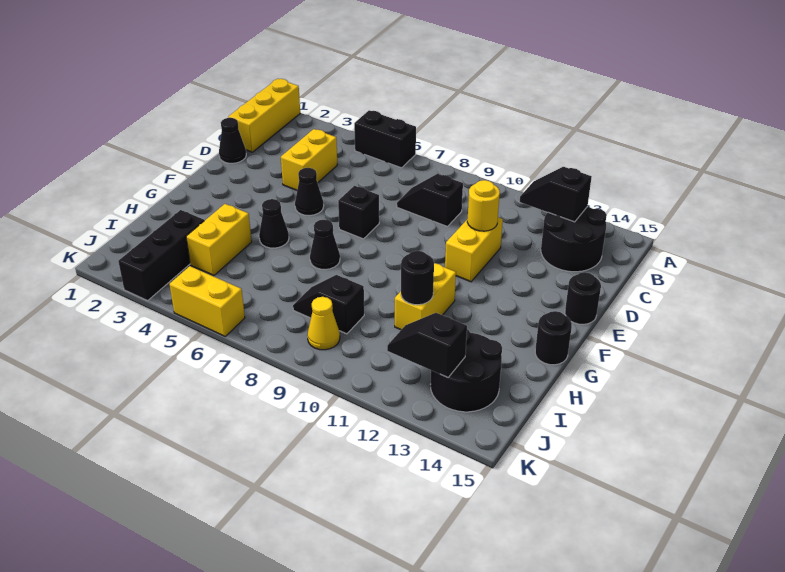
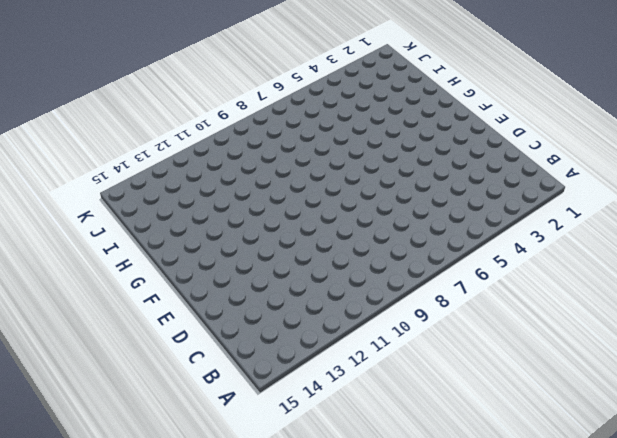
none -> yellow brick A1:C1 level 1
none -> black brick A5:A6 level 1
none -> black round brick B13:C14 level 1

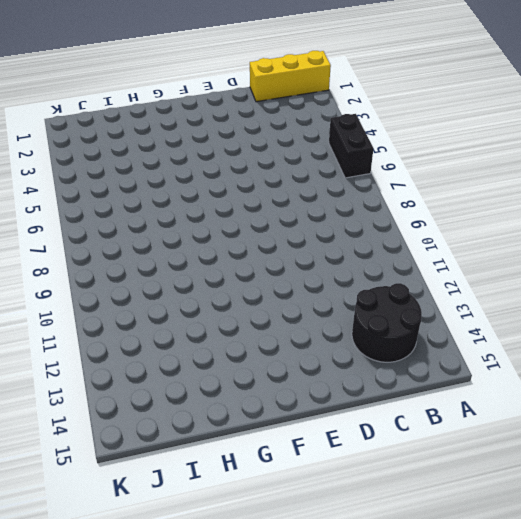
none -> yellow brick C4:D4 level 1
none -> black slope C8:C9 level 1 top 9
none -> black cone D1 level 1

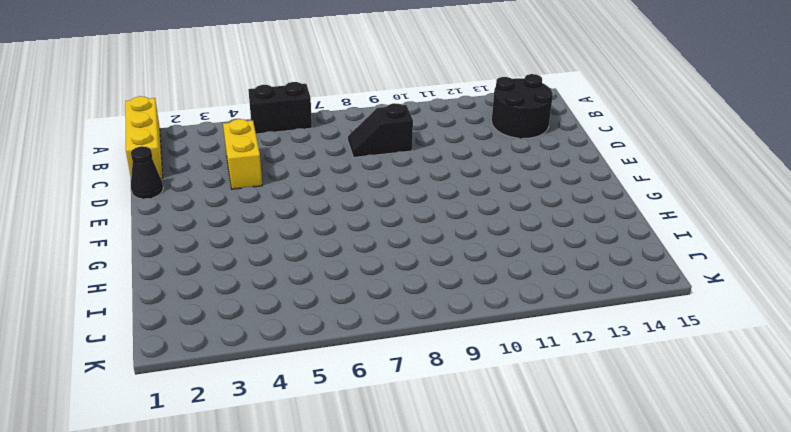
none -> yellow brick D11:E11 level 1
none -> black cone E5 level 1
none -> black brick E7 level 1

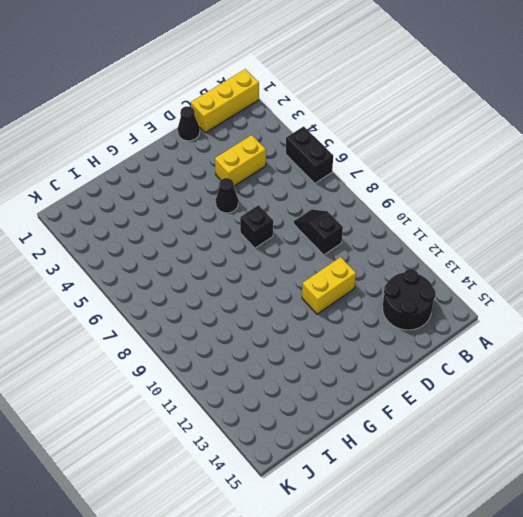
none -> black round brick E15 level 1
none -> black cone G5 level 1
none -> black cone G7 level 1

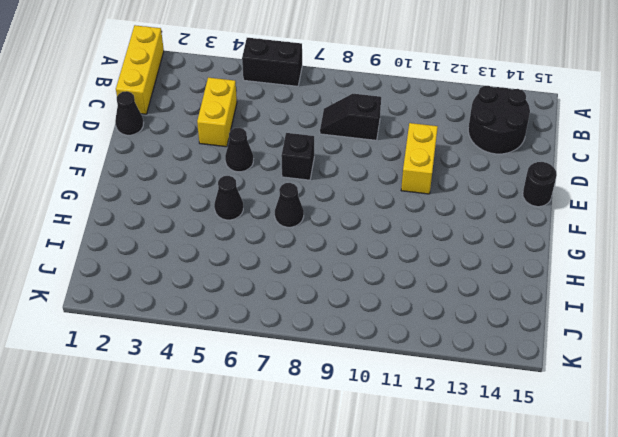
none -> yellow brick G11:H11 level 1
none -> black round brick G15 level 1
none -> yellow brick H4:I4 level 1

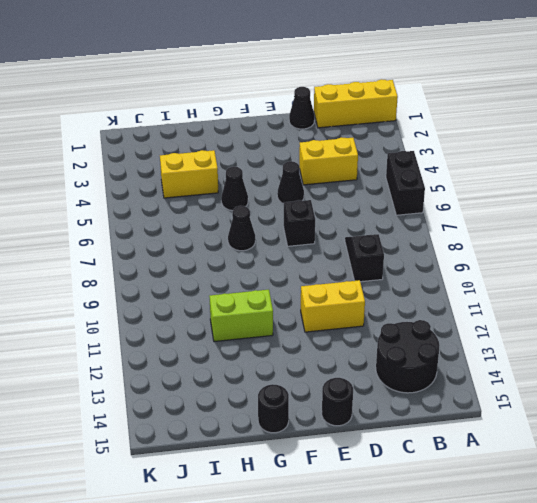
lime brick G11:H11 level 1 -> yellow brick G11:H11 level 1
none -> black brick I3:K3 level 1
none -> black slope I8:I9 level 1 top 9
none -> black round brick I13:J14 level 1

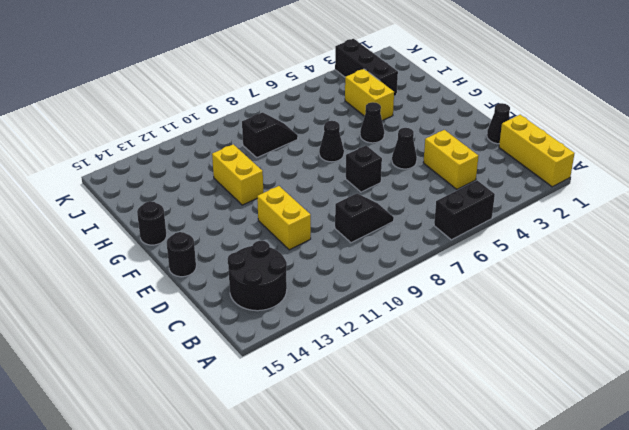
none -> black round brick I13:J14 level 1
none -> yellow cone J9 level 1
none -> yellow brick K5:K6 level 1

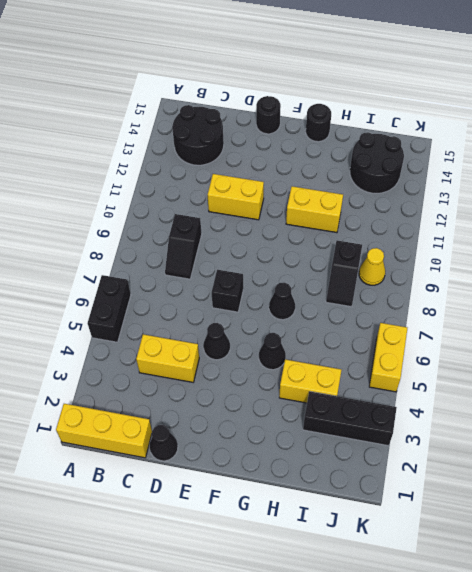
none -> black slope B12:B13 level 2 top 13
none -> yellow round brick D11 level 2
none -> black round brick H11 level 2

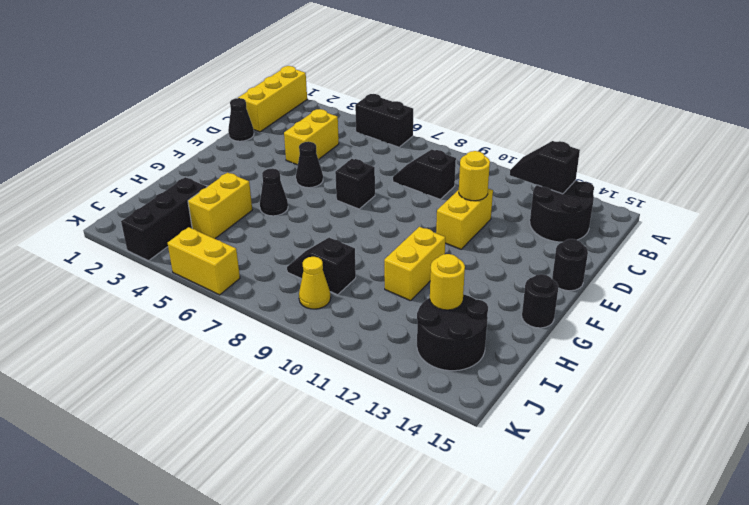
yellow round brick I13 level 2 -> none
none -> black cone G7 level 1
none -> black round brick H11 level 2
none -> black slope J12:J13 level 2 top 13

